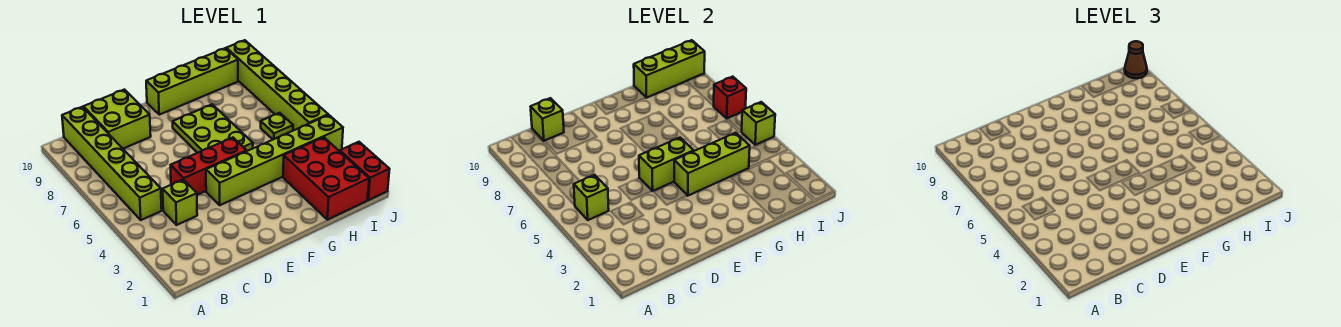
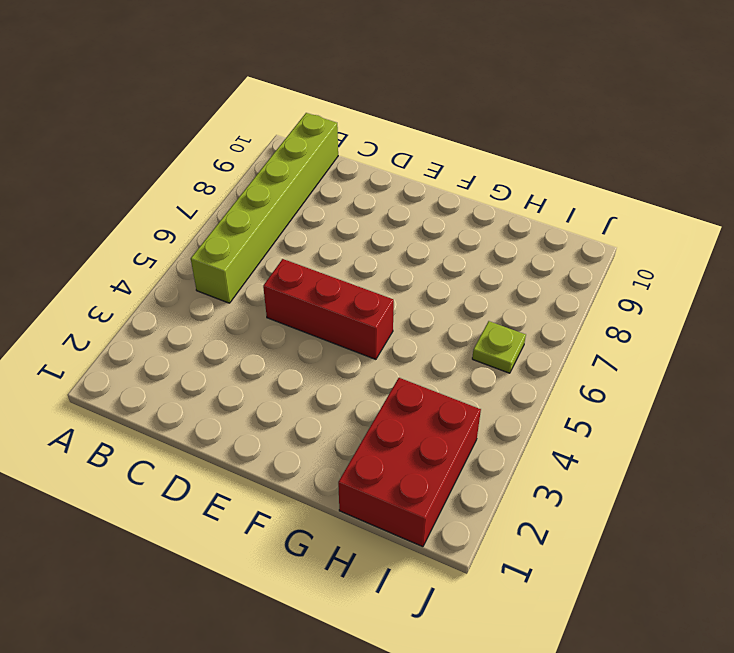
none -> lime brick C4 level 1
none -> lime brick C9:D10 level 1
none -> lime brick E4:J4 level 1

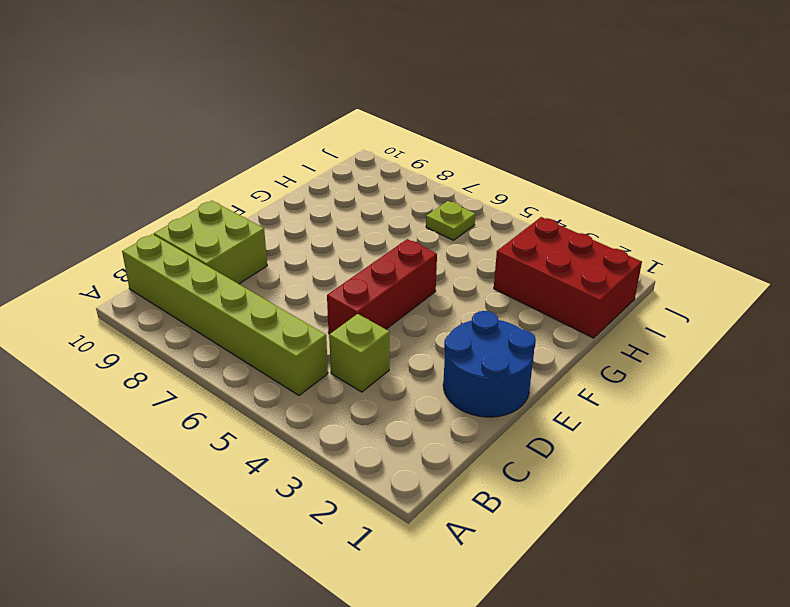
blue round brick D1:E2 level 1 -> none
none -> lime brick E4:J4 level 1
none -> lime plate F6:G8 level 1
none -> lime brick F10:I10 level 1

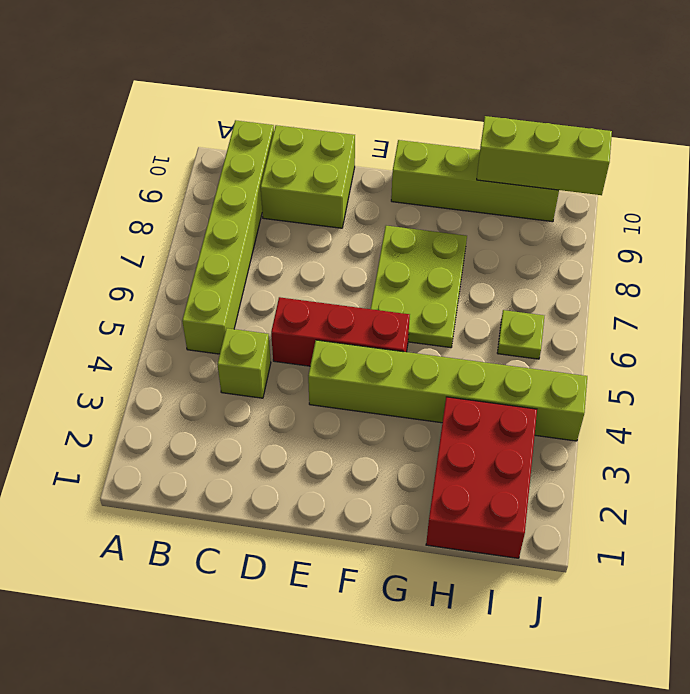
none -> red brick J1:J2 level 1
none -> lime brick J5:J10 level 1
none -> lime brick B5 level 2

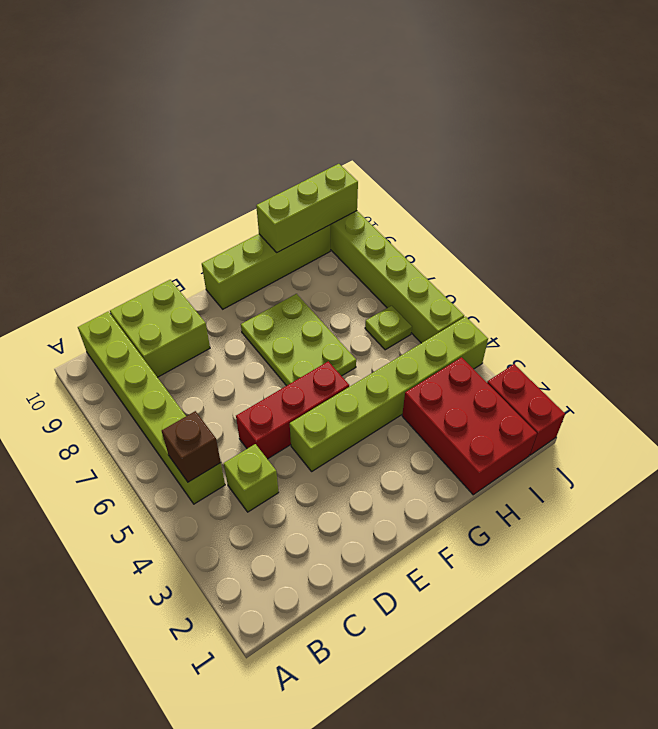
brown brick B5 level 2 -> lime brick B5 level 2
none -> lime brick C10 level 2
none -> lime brick E5:F5 level 2
none -> lime brick F4:H4 level 2

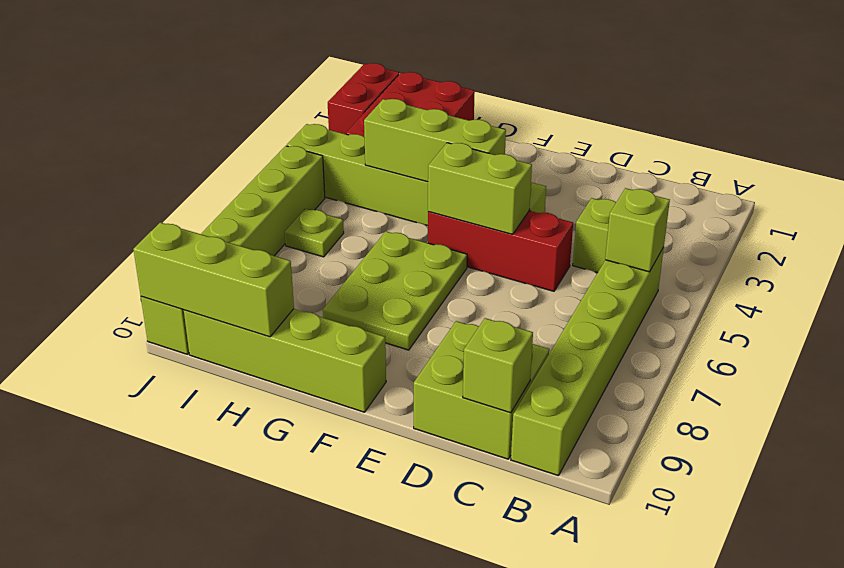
none -> lime brick J5 level 2
none -> red brick J7 level 2
none -> brown cone J10 level 3

